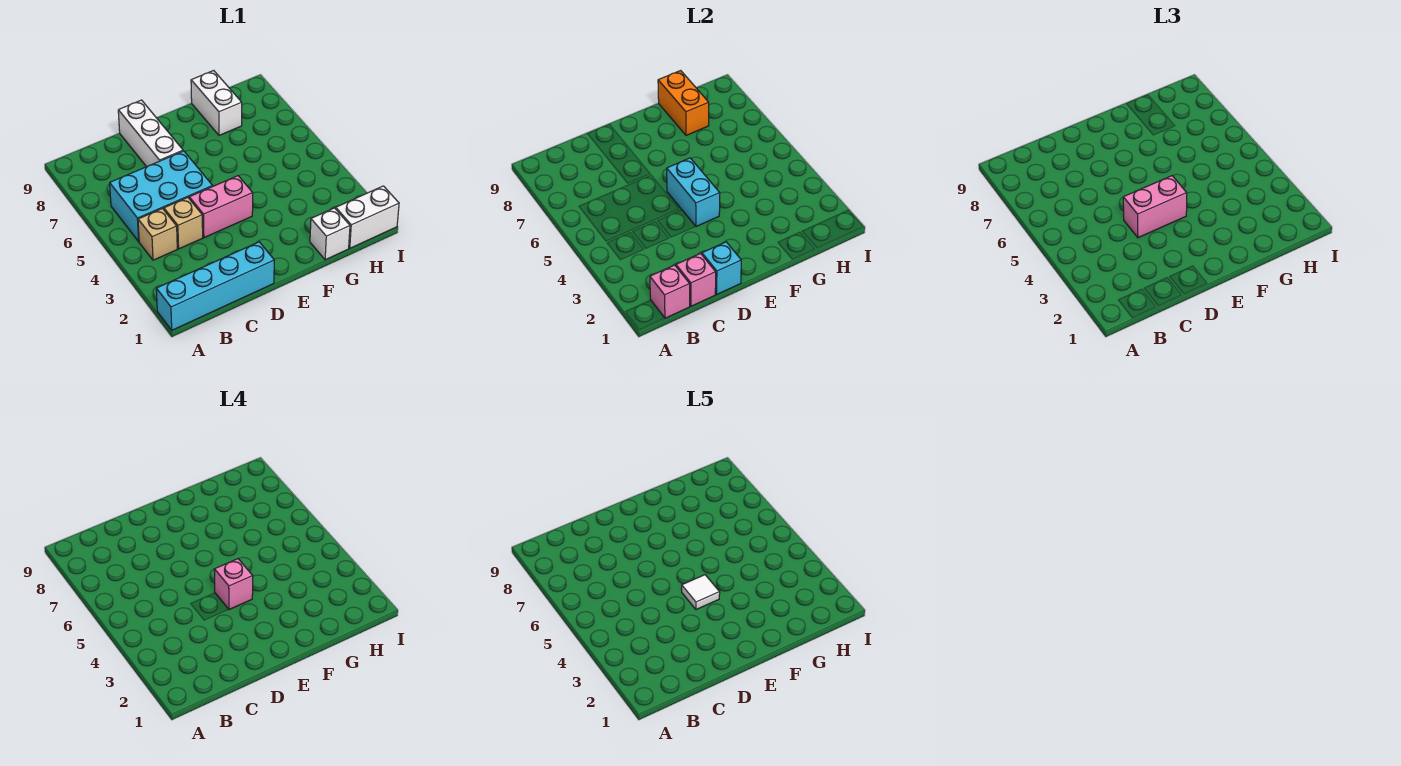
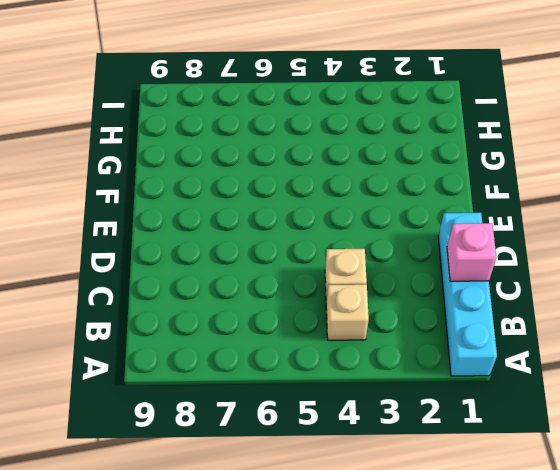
none -> cyan brick B5:D6 level 1
none -> pink brick D4:E4 level 1
none -> white brick D7:D9 level 1

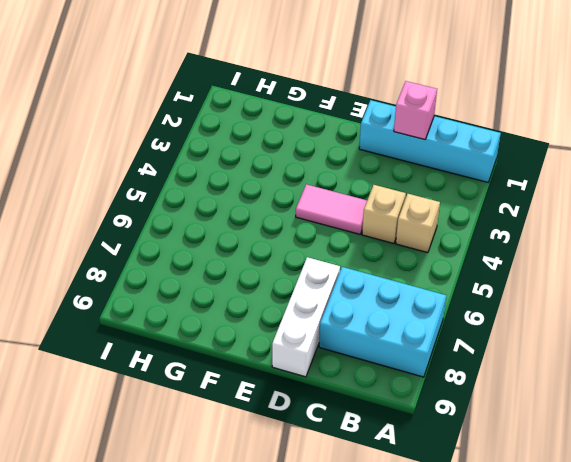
cyan brick A7:C8 level 1 -> cyan brick B5:D6 level 1
pink tile D4:E4 level 1 -> pink brick D4:E4 level 1
none -> white brick G1 level 1
none -> white brick G8:G9 level 1
none -> white brick H1:I1 level 1

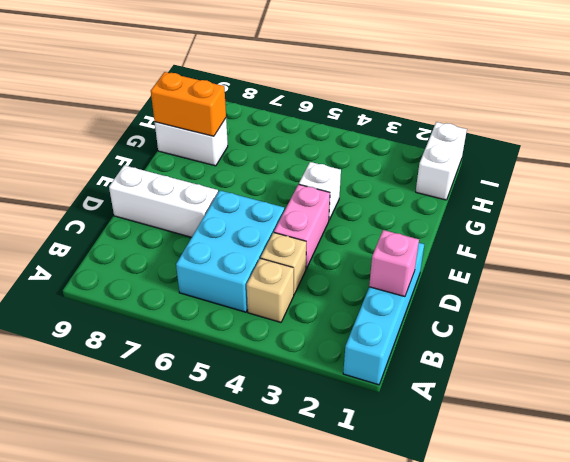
white brick F4 level 1 -> white brick G1 level 1
none -> pink brick B1 level 2
none -> cyan brick D1 level 2
none -> cyan brick E4:E5 level 2

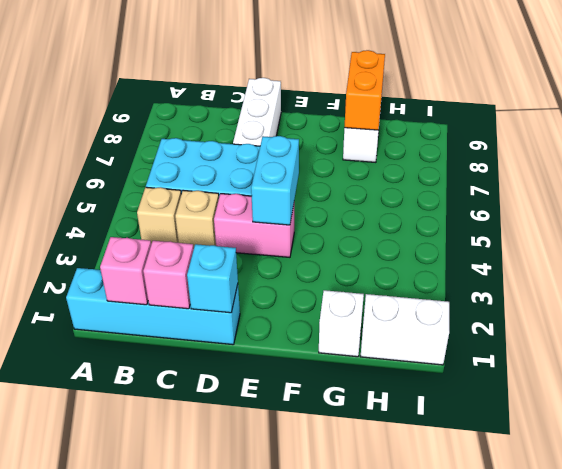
none -> pink brick D4:E4 level 3
none -> pink brick E4 level 4
none -> white tile E4 level 5

